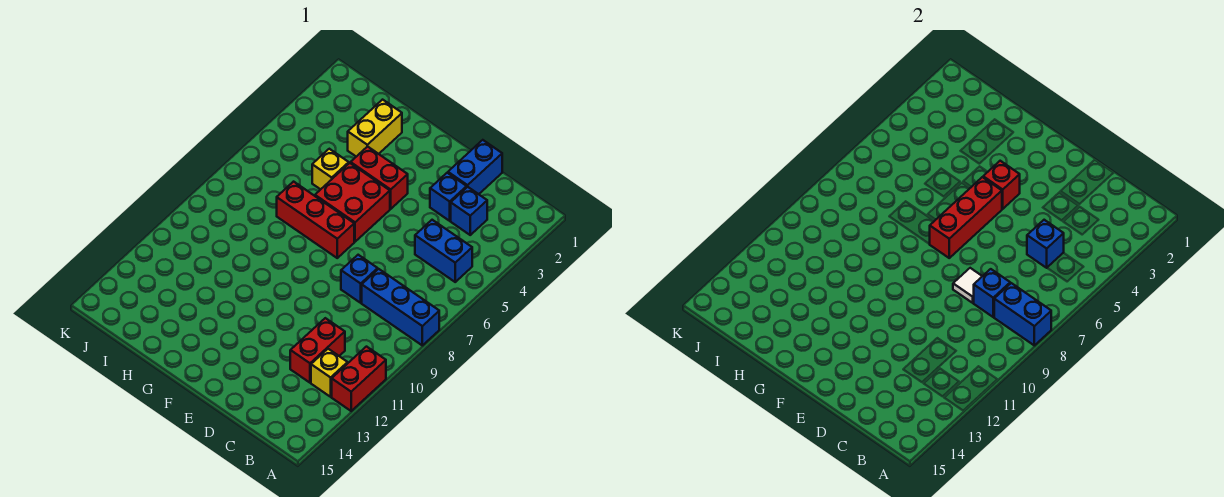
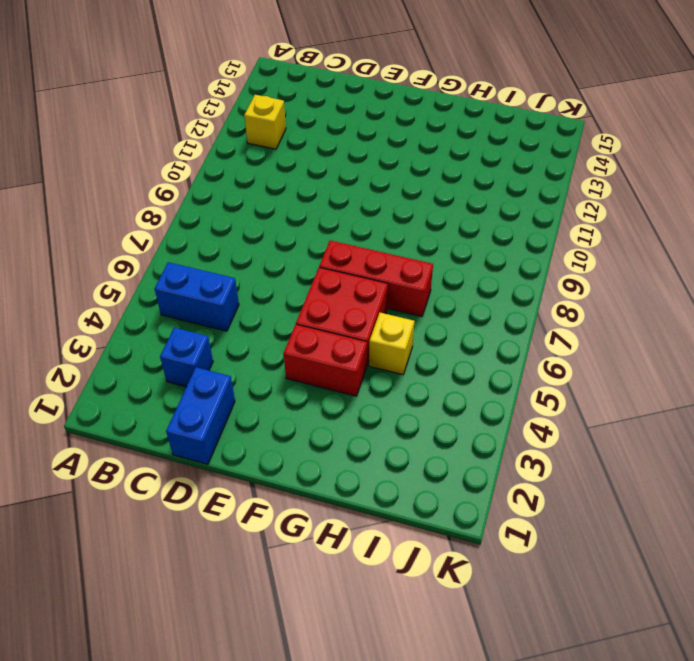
none -> blue brick A8:C8 level 1
none -> red brick A11:A12 level 1
none -> red brick C11:C12 level 1

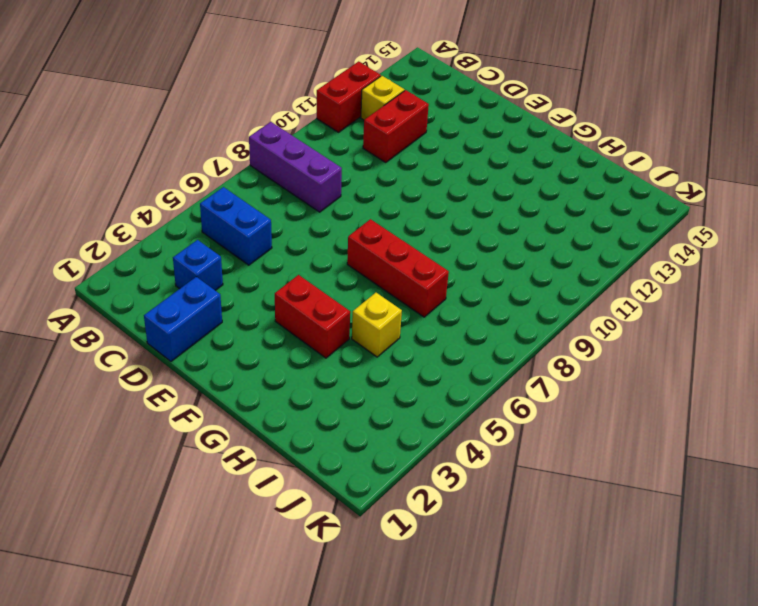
purple brick A8:C8 level 1 -> blue brick A8:C8 level 1
none -> blue brick D3 level 1
none -> blue brick D8 level 1
none -> red brick F5:G6 level 1

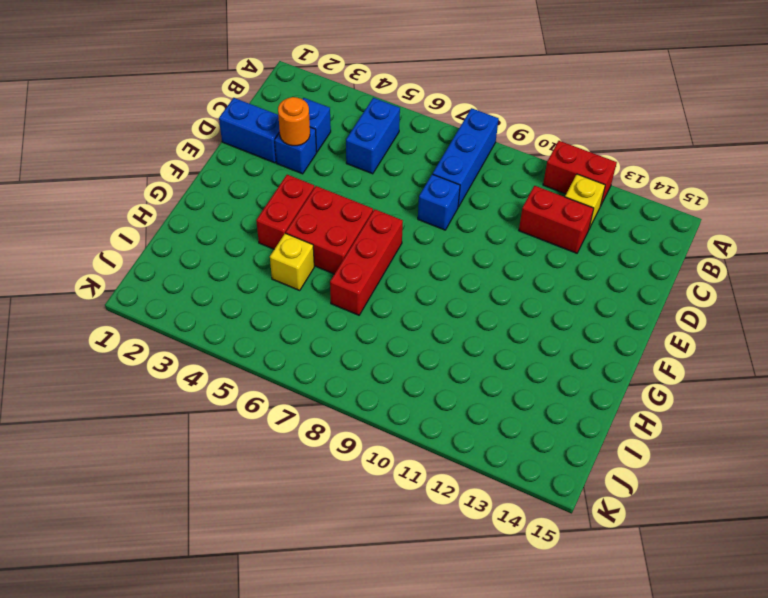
orange round brick D3 level 2 -> none
none -> yellow brick H2:H3 level 1
none -> blue brick A8:B8 level 2
none -> blue brick C5 level 2

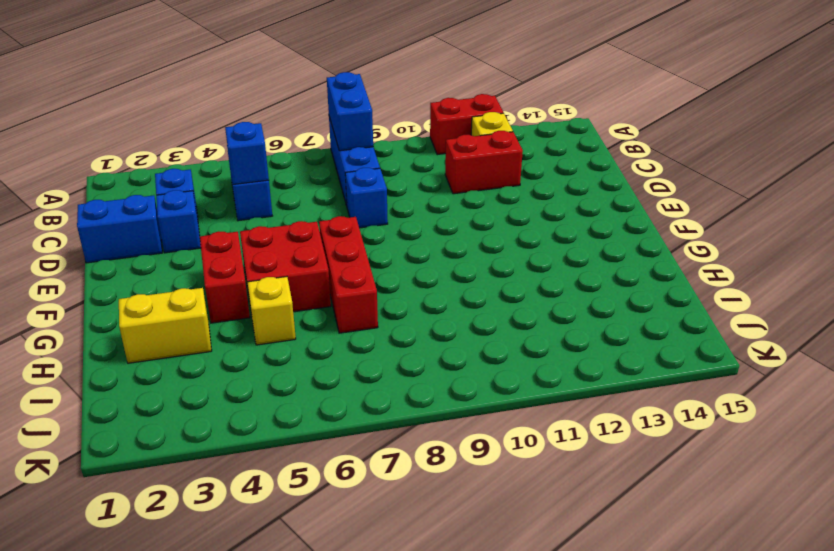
none -> blue brick C8 level 2
none -> white tile D8 level 2
none -> red brick F4 level 2

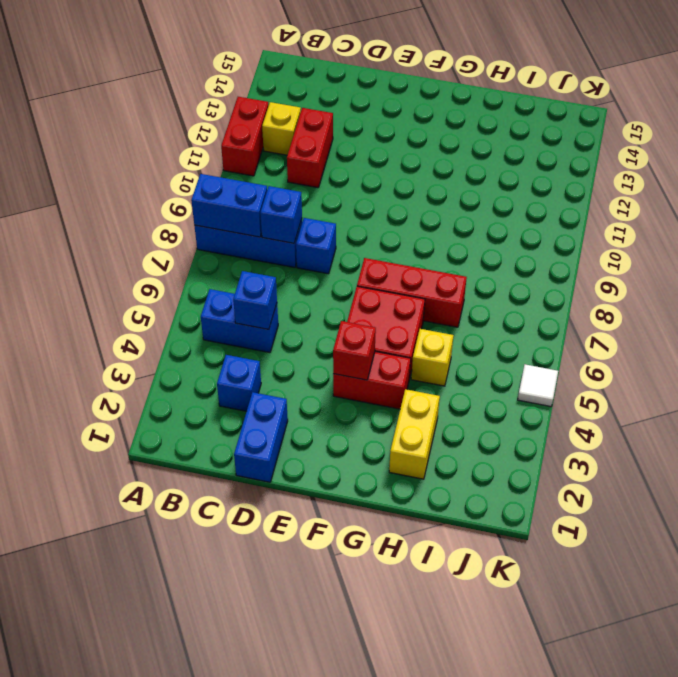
white tile K5 level 1 -> white tile D8 level 2
none -> blue brick D3 level 1
none -> red brick F5:F7 level 2

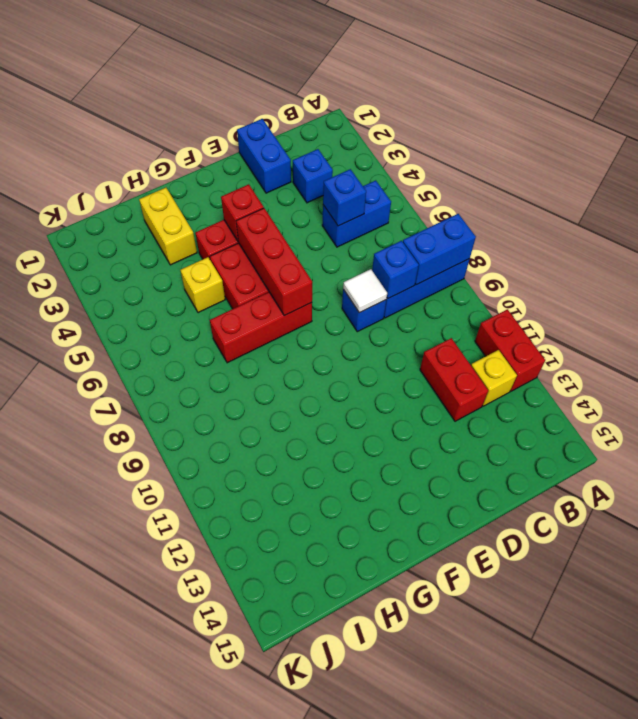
none -> blue brick D3 level 1

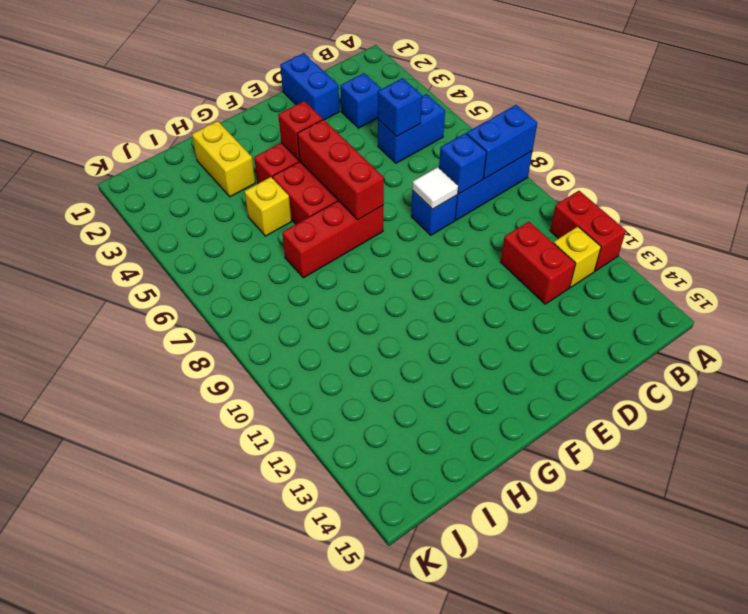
none -> blue brick D3 level 1

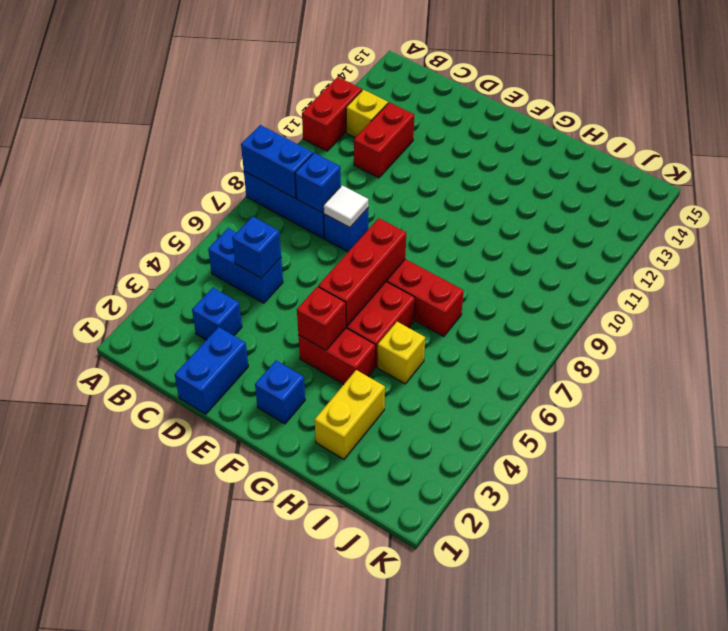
blue brick F2 level 1 -> blue brick D3 level 1

